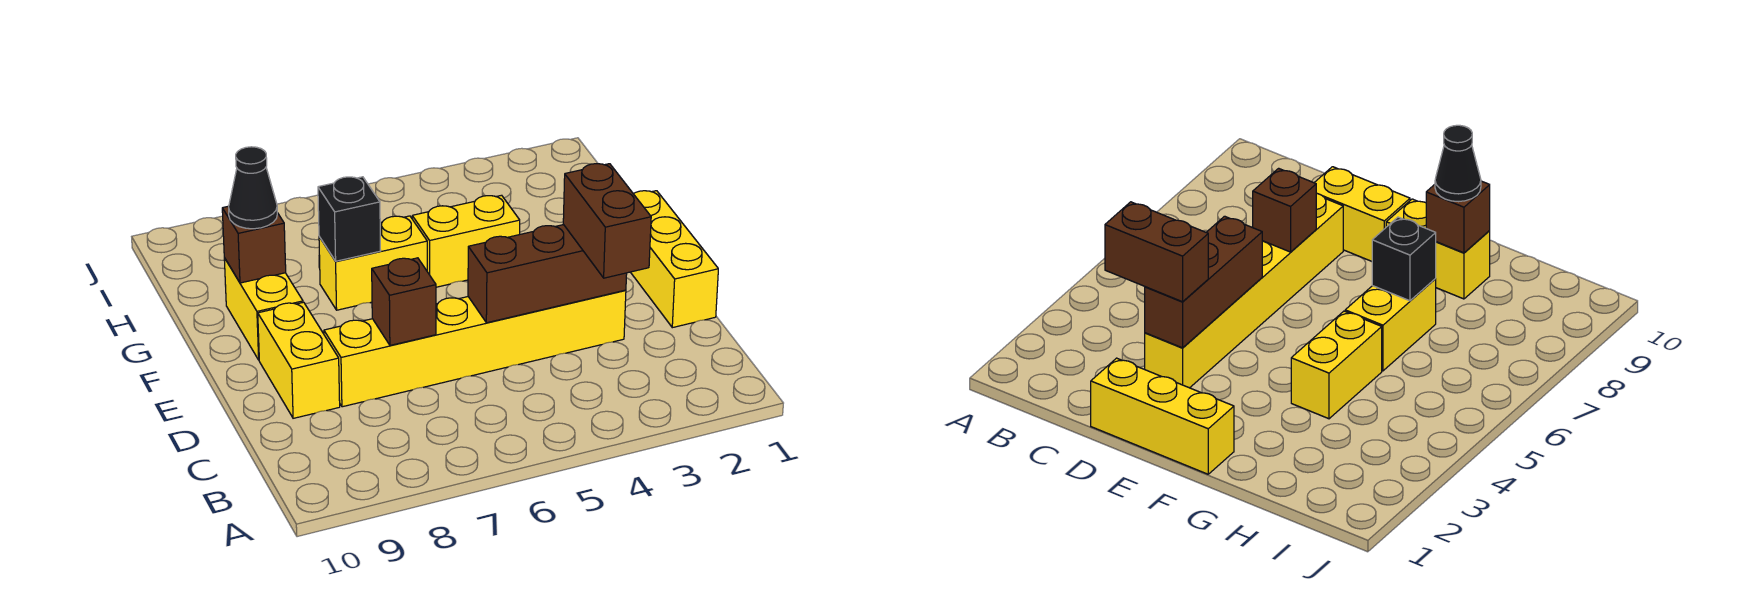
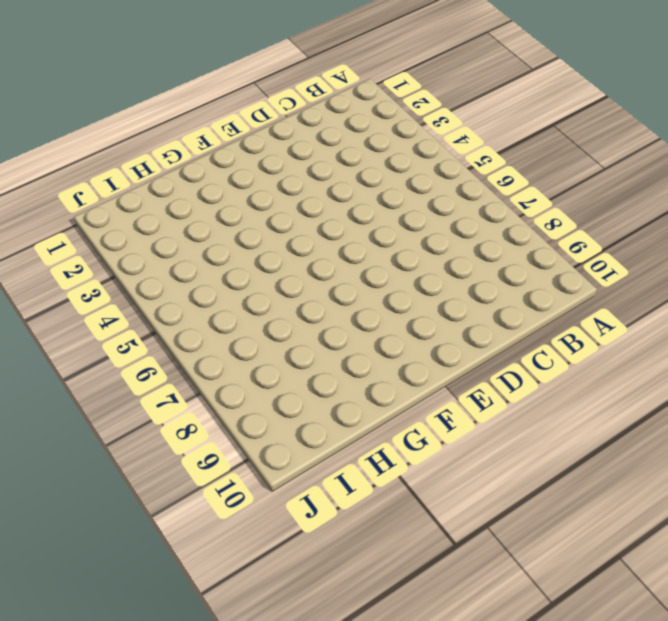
none -> yellow brick D1:F1 level 1
none -> yellow brick D3:D8 level 1
none -> yellow brick D9:E9 level 1

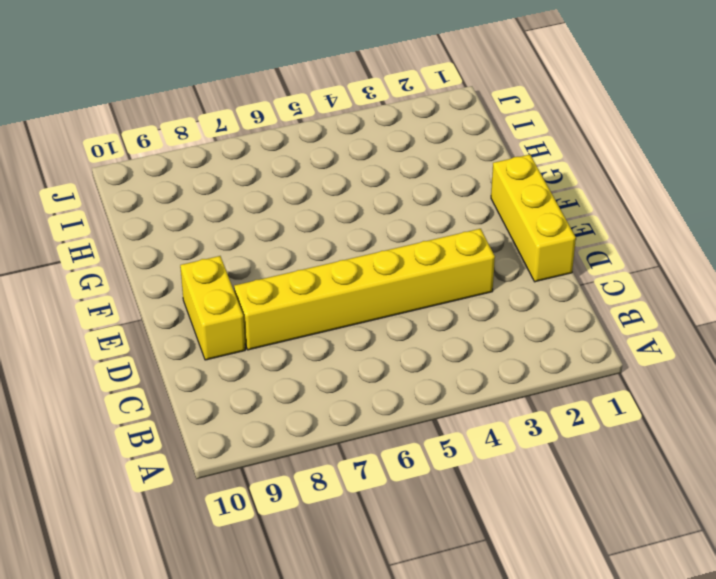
none -> yellow brick F9:G9 level 1
none -> yellow brick G4:G5 level 1
none -> yellow brick G6:G7 level 1

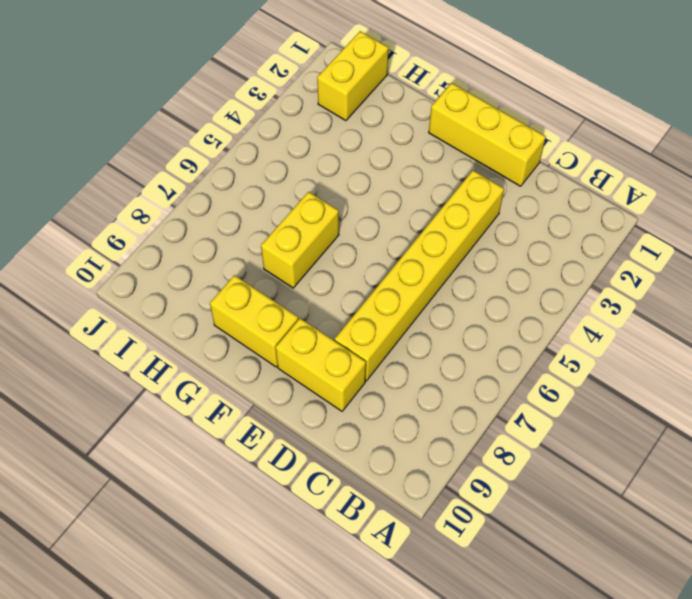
yellow brick I1:I2 level 1 -> yellow brick G4:G5 level 1
none -> brown brick D3:D5 level 2
none -> brown brick D7 level 2
none -> black brick G7 level 2

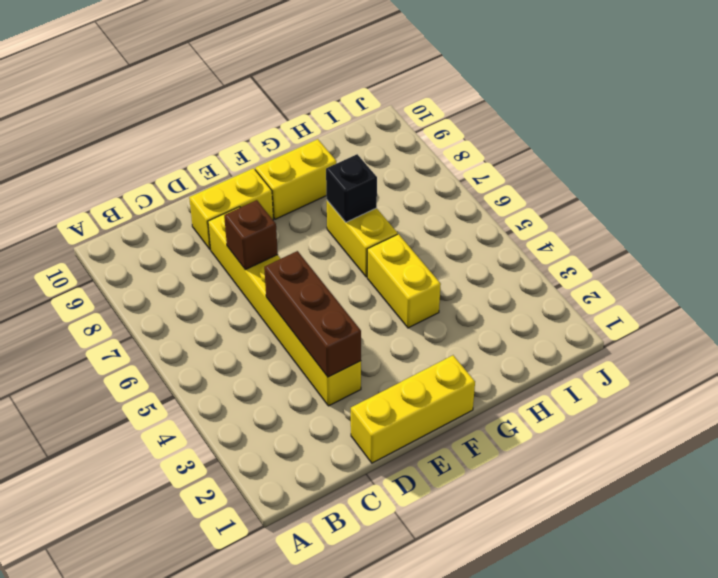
none -> brown brick G9 level 2
none -> brown brick C3:D3 level 3
none -> black cone G9 level 3

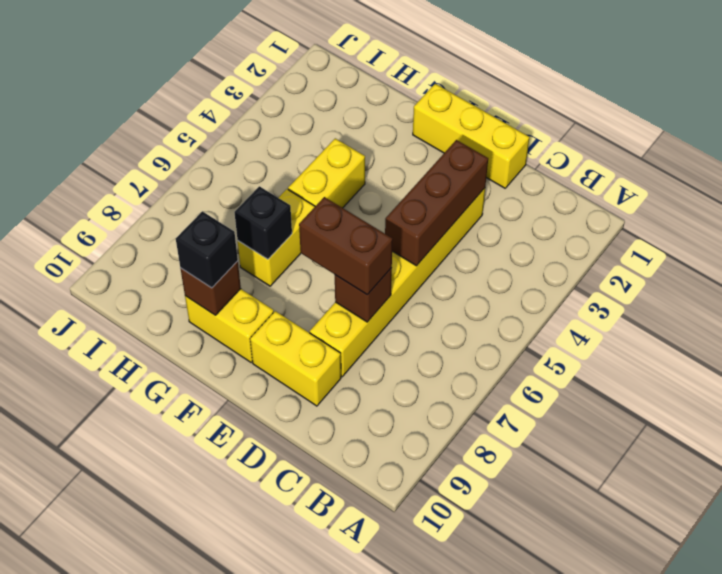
brown brick D7:E7 level 3 -> brown brick C3:D3 level 3
black brick G9 level 3 -> black cone G9 level 3

